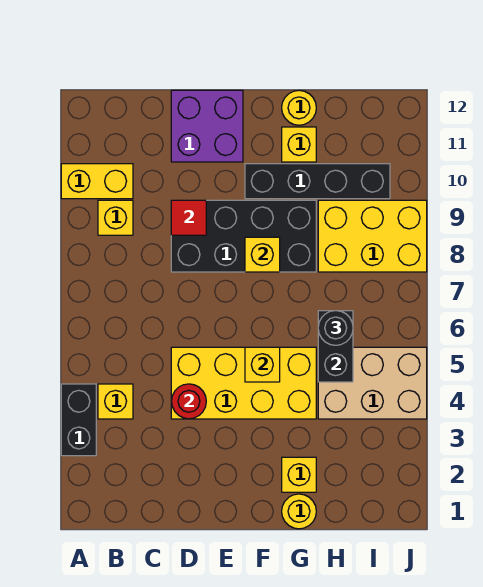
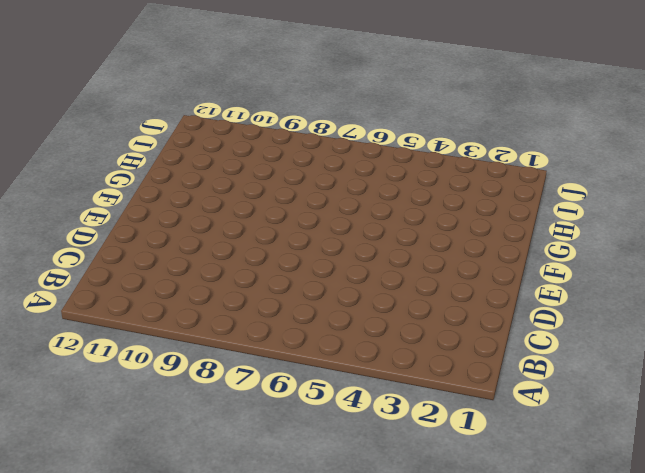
none -> black brick A3:A4 level 1
none -> yellow brick A10:B10 level 1
none -> yellow brick B4 level 1

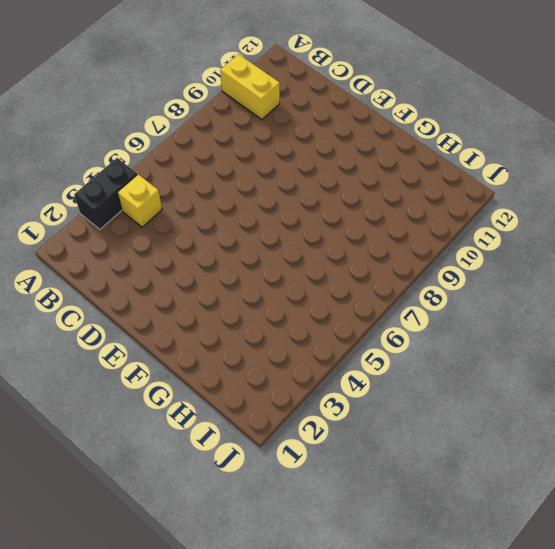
none -> yellow brick B9 level 1
none -> yellow brick D4:G5 level 1
none -> black brick D8:G9 level 1

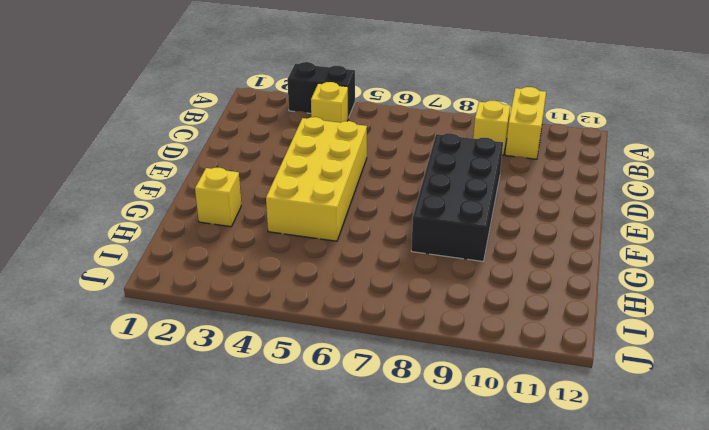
none -> purple brick D11:E12 level 1
none -> black brick F10:I10 level 1
none -> yellow round brick G1 level 1

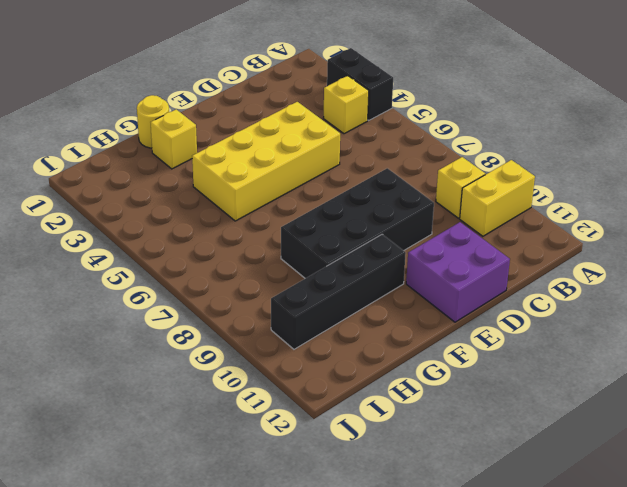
none -> yellow brick G11 level 1
none -> yellow round brick G12 level 1
none -> tan brick H4:J5 level 1

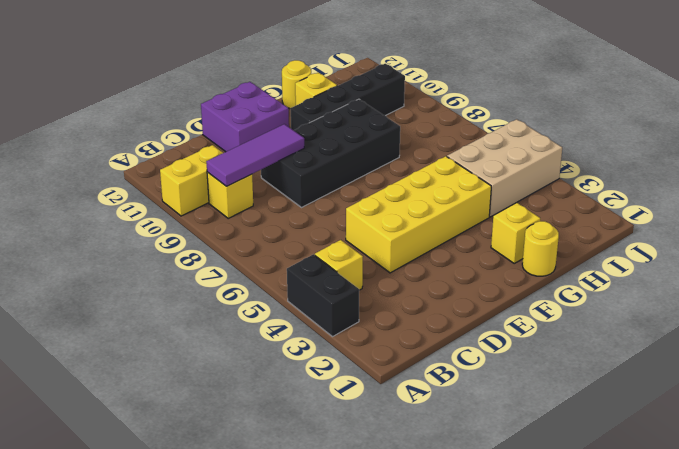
purple tile B9:D9 level 2 -> red tile D9 level 2
none -> yellow brick H8:J9 level 1
none -> red round brick D4 level 2
none -> yellow brick F5 level 2

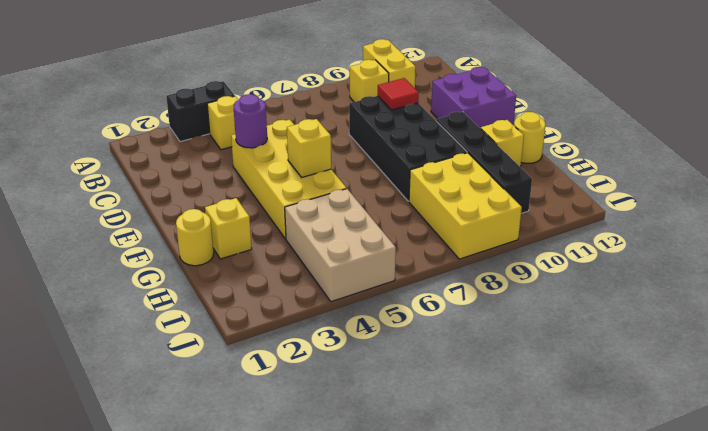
purple round brick D4 level 2 -> red round brick D4 level 2
none -> yellow brick F8 level 2
none -> black brick H5:H6 level 2
none -> black round brick H6 level 3

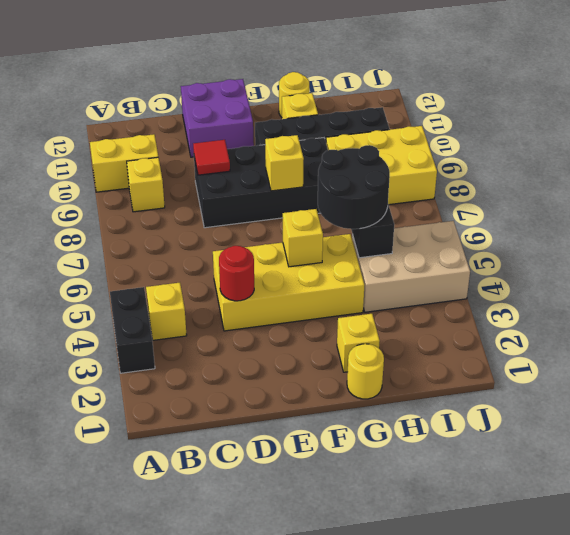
black round brick G5:H6 level 3 -> black round brick H6 level 3

